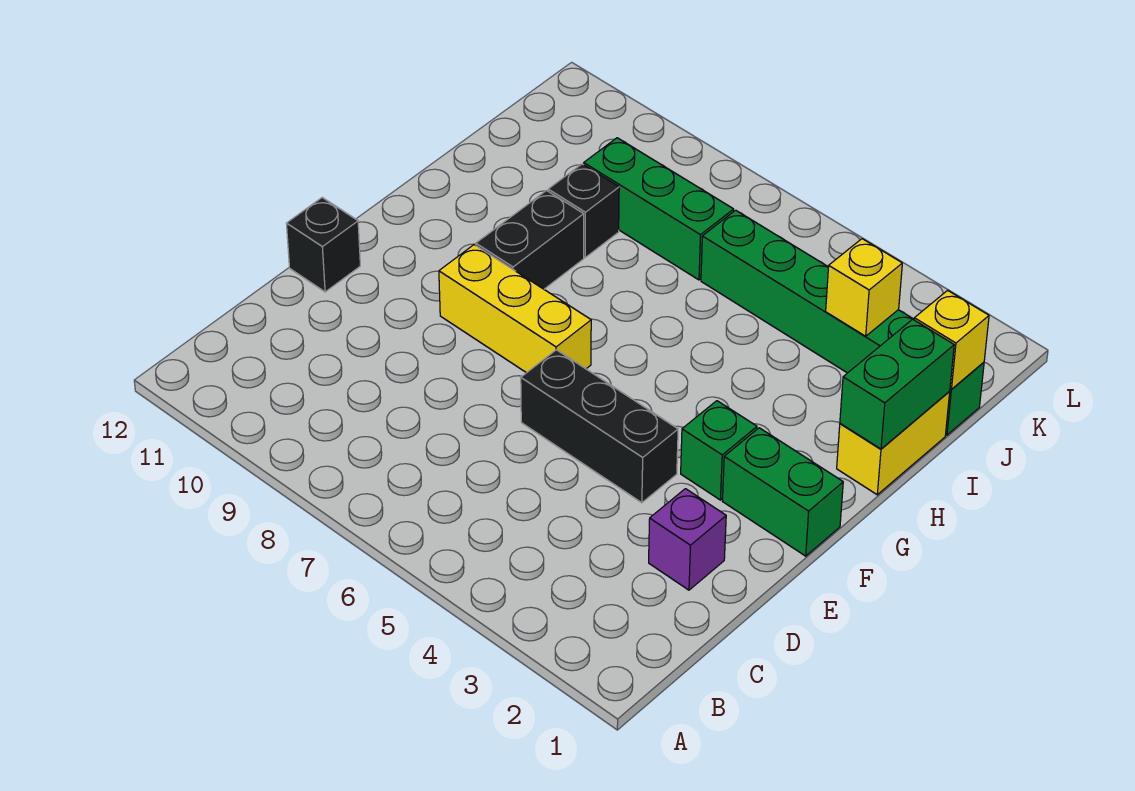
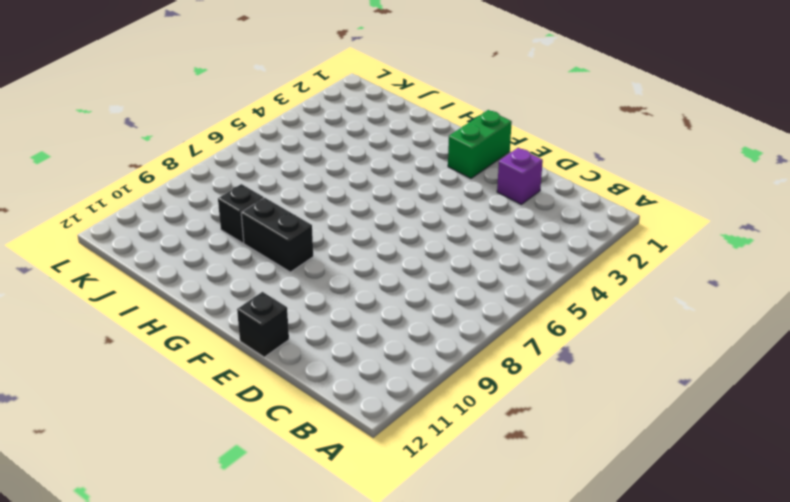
none -> black brick E4:E6 level 1
none -> green brick F3 level 1
none -> yellow brick F7:F9 level 1

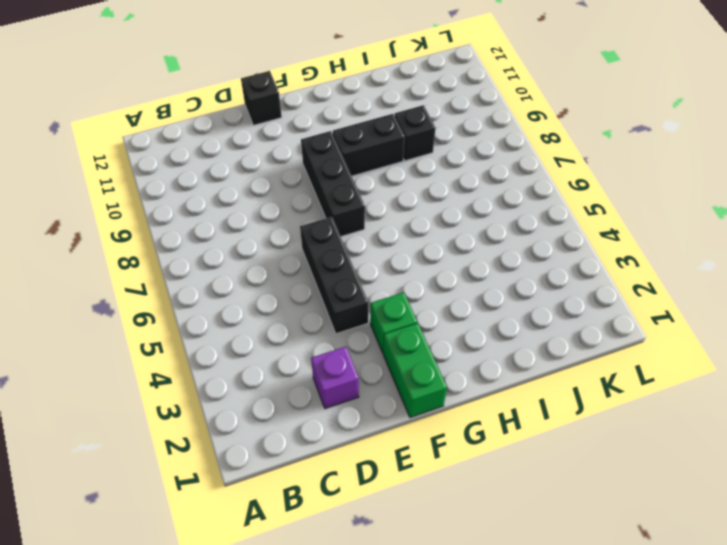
black brick F7:F9 level 1 -> yellow brick F7:F9 level 1
none -> yellow brick H1:I1 level 1
none -> green brick J1:J6 level 1
none -> green brick J7:J9 level 1

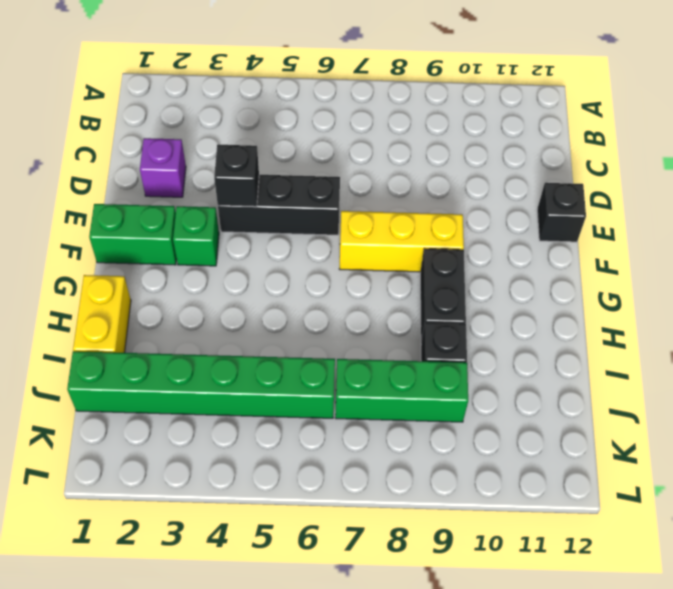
black brick E4 level 2 -> none
none -> green brick H1:I1 level 2
none -> yellow brick J1 level 2
none -> yellow brick J3 level 2

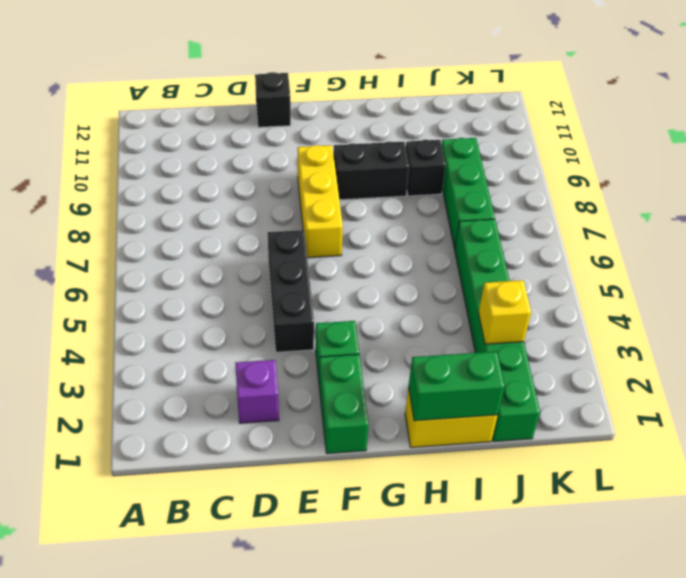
none -> yellow brick J1 level 2

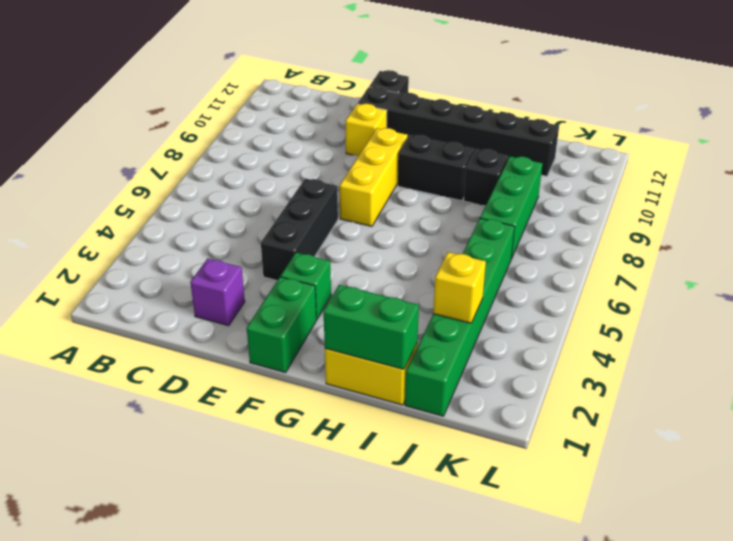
yellow brick E10 level 1 -> yellow brick J1 level 2
black brick E11:J11 level 1 -> none

